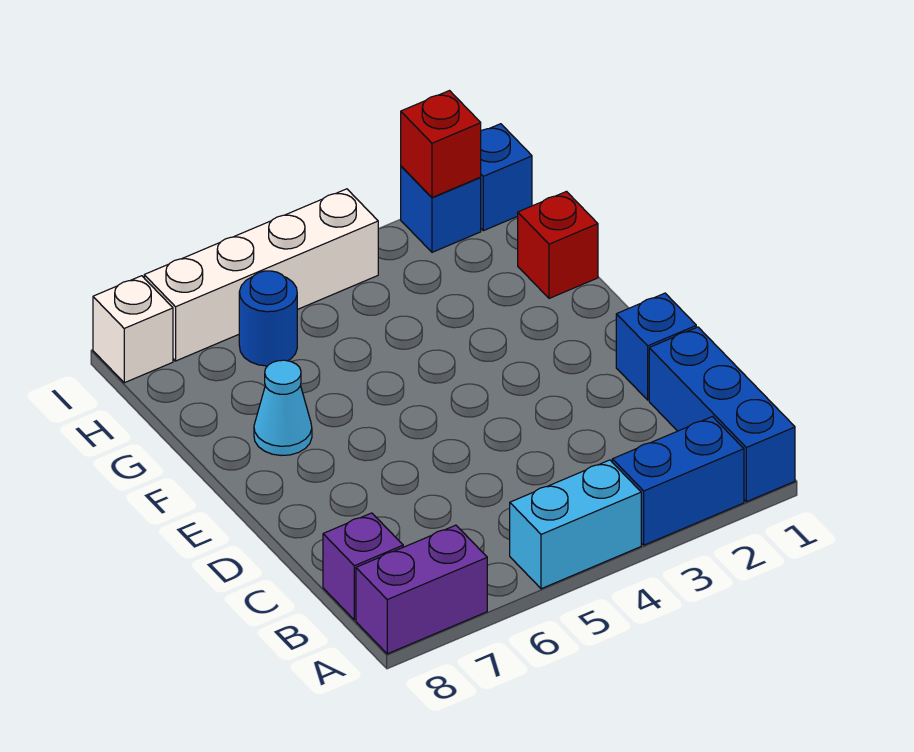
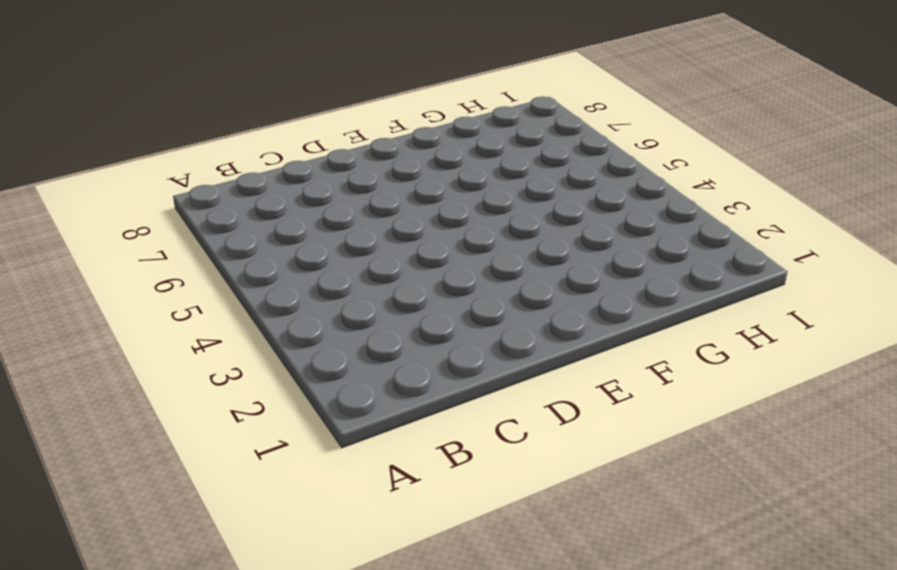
none -> blue brick A1:C1 level 1
none -> blue brick A2:A3 level 1
none -> cyan brick A4:A5 level 1

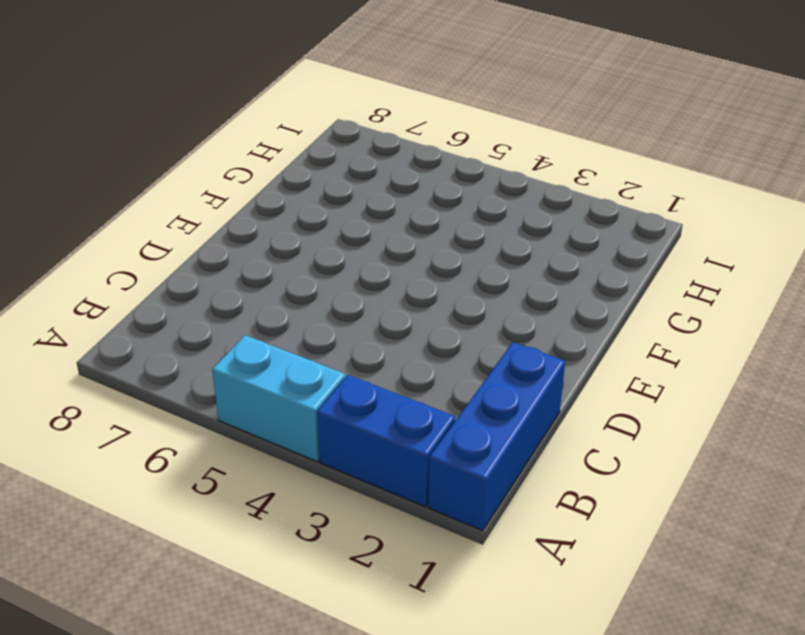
none -> purple brick A7:A8 level 1
none -> purple brick B8 level 1
none -> blue brick D1 level 1

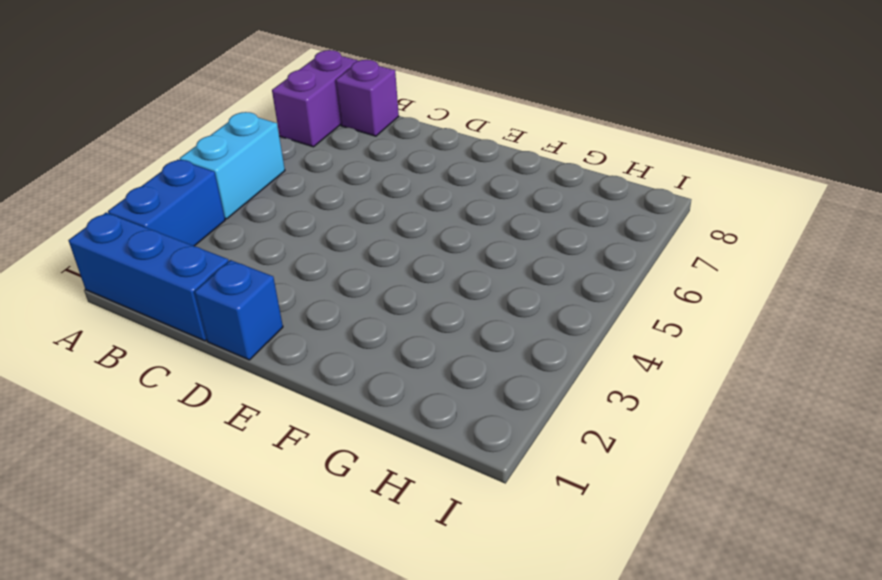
none -> cyan cone F7 level 1
none -> red brick G1 level 1
none -> blue round brick H6 level 1

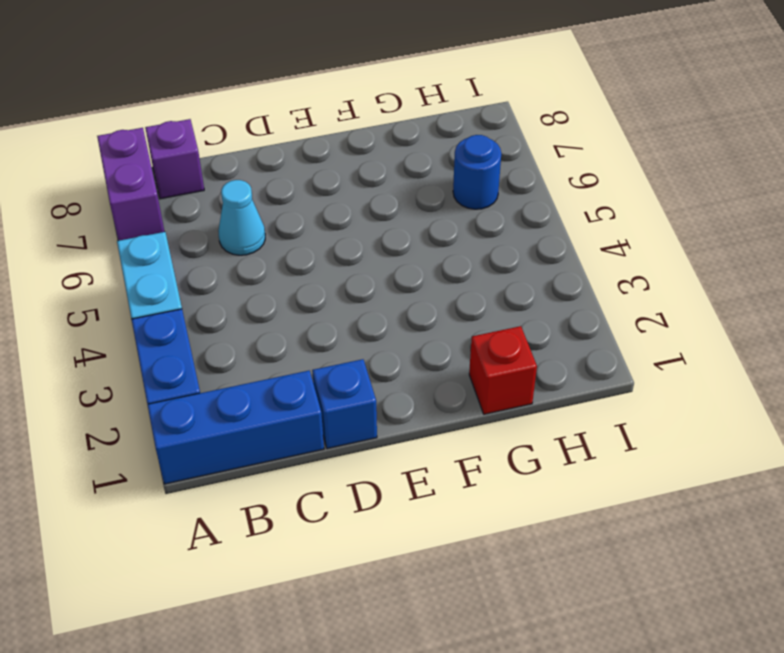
cyan cone C6 level 1 -> cyan cone F7 level 1
none -> blue brick I1 level 1
none -> blue brick I2 level 1
none -> white brick I4:I7 level 1

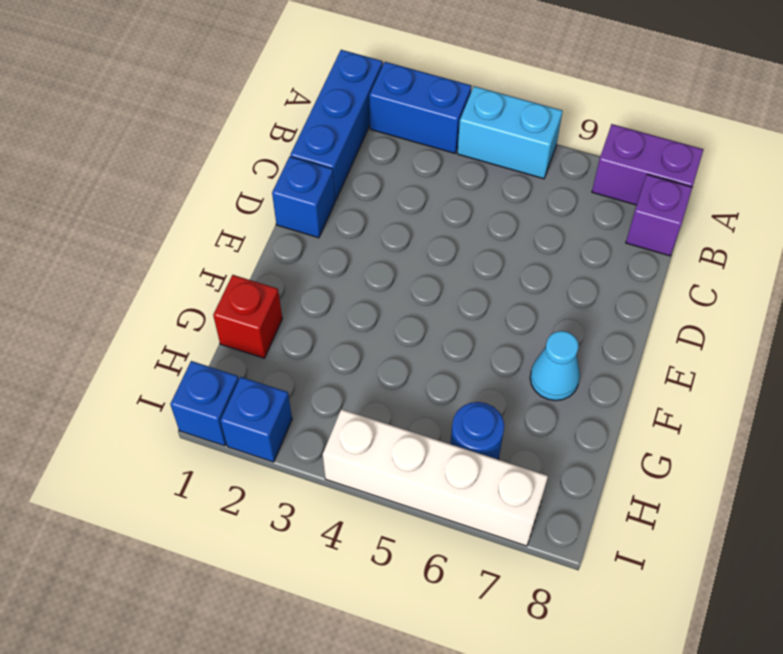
none -> white brick I8 level 1
none -> red brick I2 level 2

